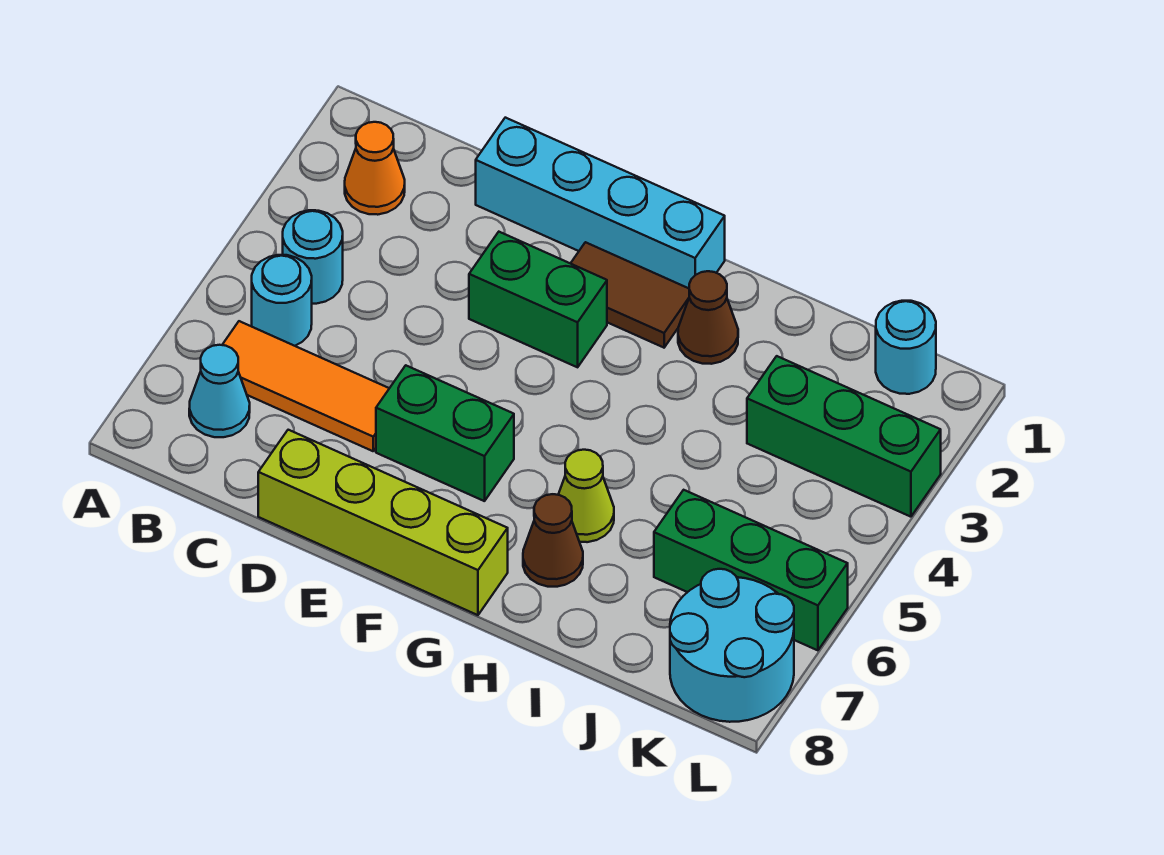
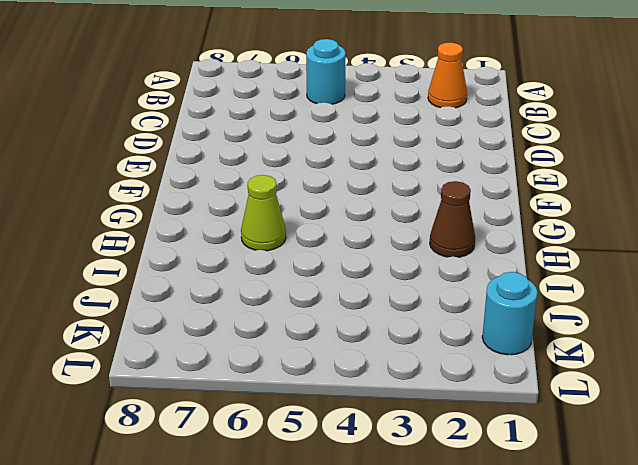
none -> cyan round brick B4 level 1
none -> orange tile B6:D6 level 1
none -> cyan cone B7 level 1

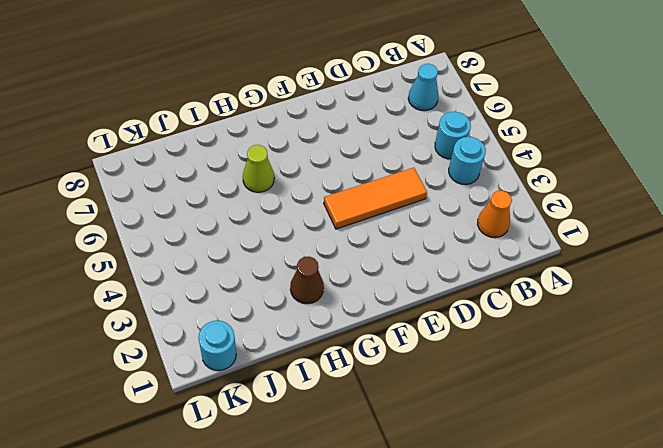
orange tile D4:F4 level 1 -> orange tile B6:D6 level 1
none -> cyan brick D1:G1 level 1
none -> lime brick D8:G8 level 1
none -> green brick E3:F3 level 1

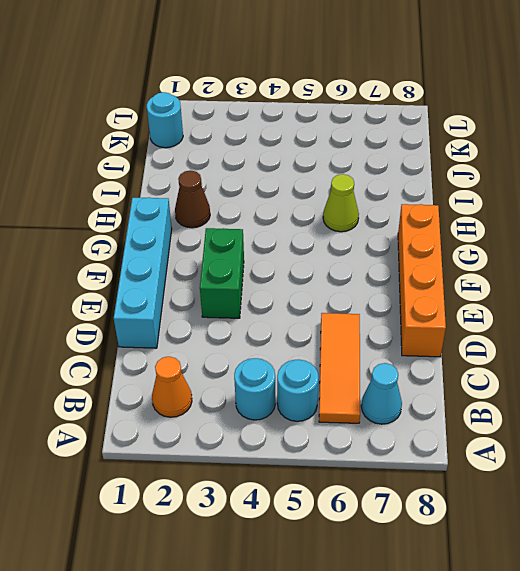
orange brick D8:G8 level 1 -> lime brick D8:G8 level 1
none -> green brick E6:F6 level 1
none -> brown tile F2:G2 level 1
none -> brown cone H7 level 1

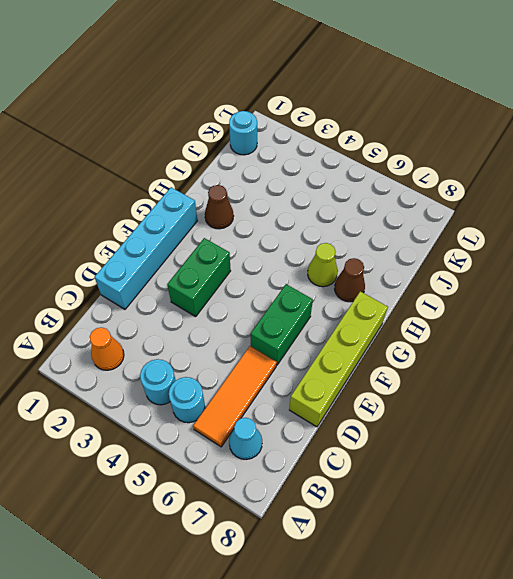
none -> brown tile F2:G2 level 1
none -> green brick J3:L3 level 1
none -> green brick J6:L6 level 1

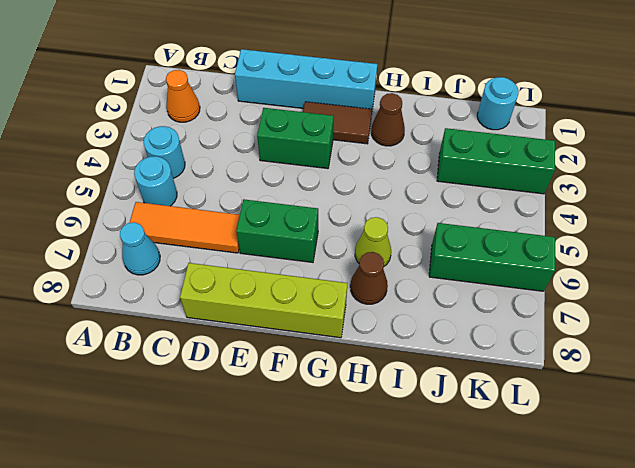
none -> cyan round brick K7:L8 level 1

